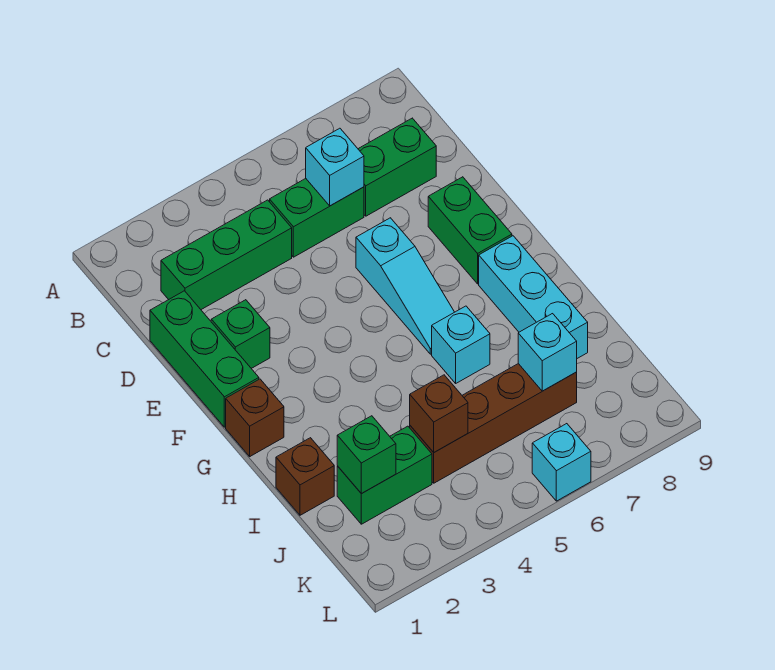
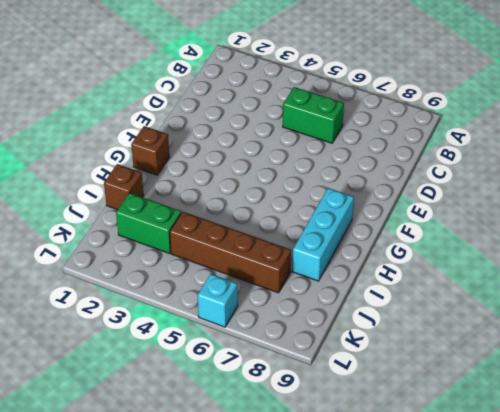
none -> green brick C2:C4 level 1
none -> green brick C7:C8 level 1
none -> green brick D1:F1 level 1

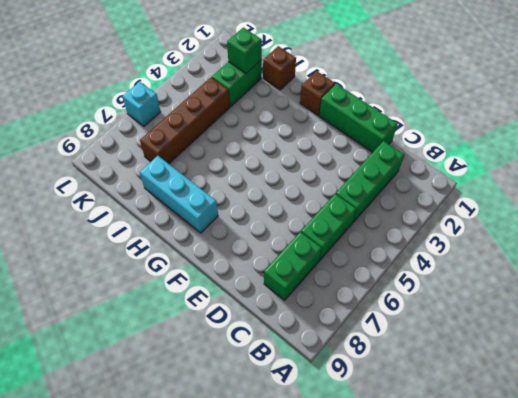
none -> green brick E2 level 1
none -> cyan slope E6:G6 level 1 top E
none -> green brick E8:F8 level 1

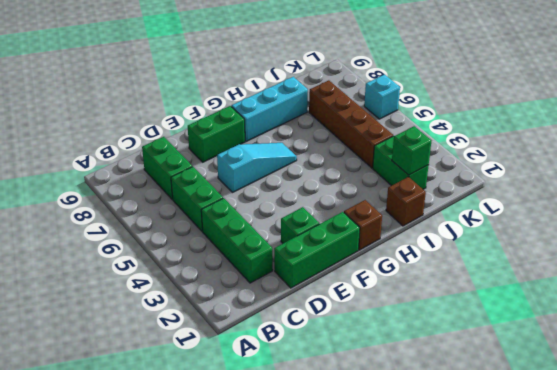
none -> cyan brick H6 level 1
none -> cyan brick C6 level 2
none -> brown brick J4 level 2

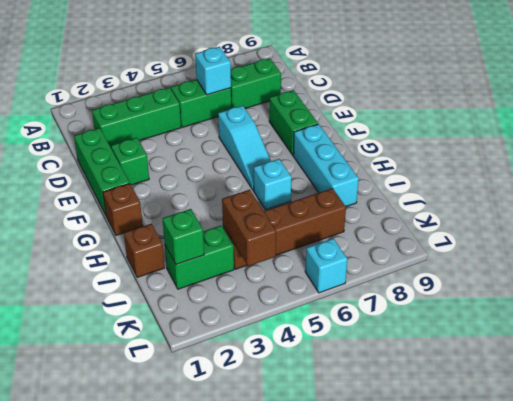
brown brick J4:K4 level 2 -> brown brick J4 level 2
none -> cyan brick J7 level 2

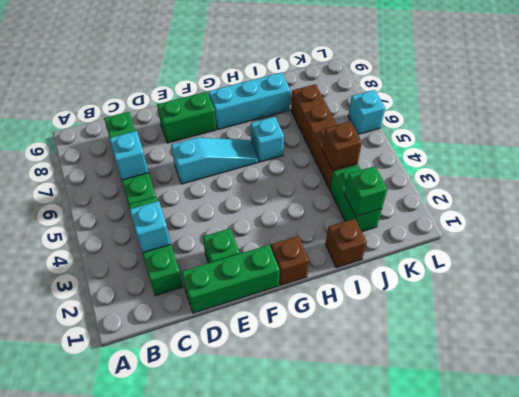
cyan brick C3 level 2 -> cyan brick J7 level 2

